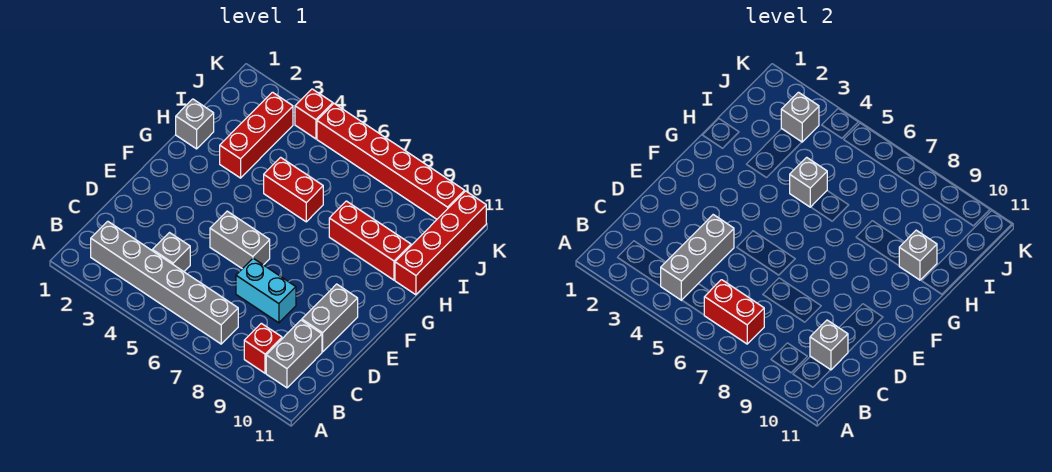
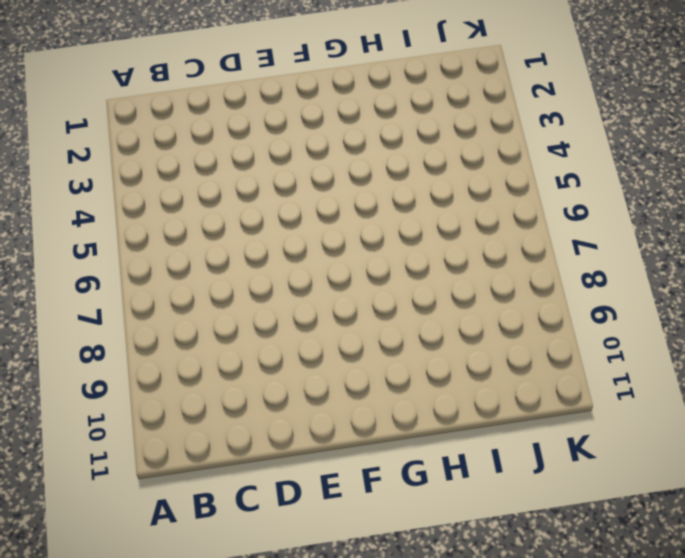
none -> grey brick B2:B7 level 1
none -> red brick B9 level 1
none -> grey brick B10:C10 level 1

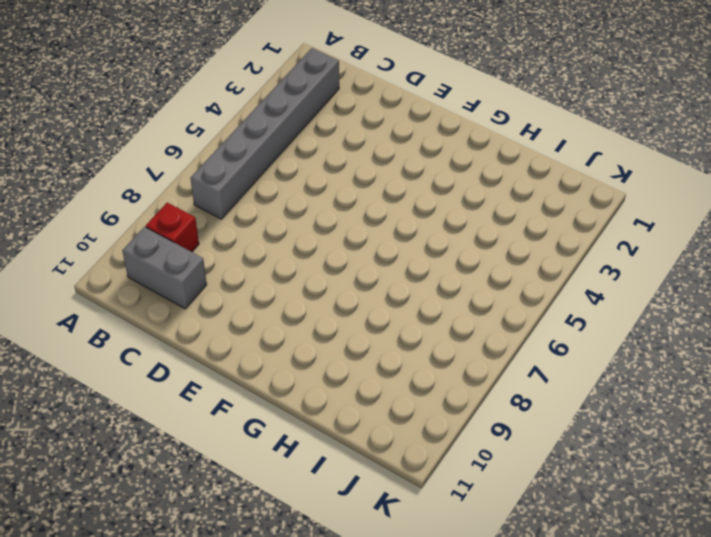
none -> grey brick C4 level 1
none -> cyan brick D7:D8 level 1
none -> grey brick D10:E10 level 1

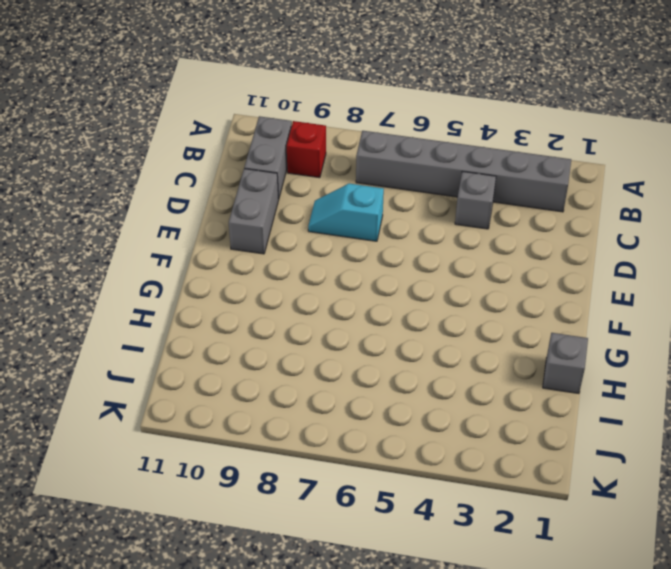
cyan slope D7:D8 level 1 top 7 -> cyan brick D7:D8 level 1
none -> grey brick E5:E6 level 1
none -> red brick H3:J3 level 1
none -> red brick H5:H6 level 1

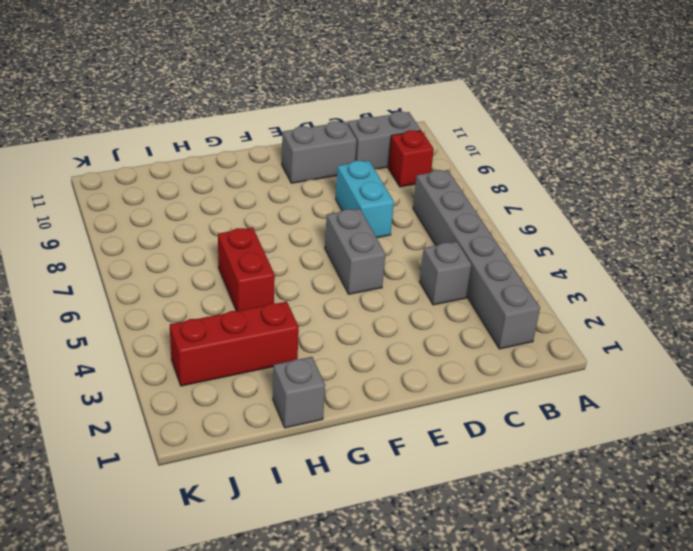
none -> red brick H8:H10 level 1
none -> red brick H11:K11 level 1
none -> red brick K4 level 1

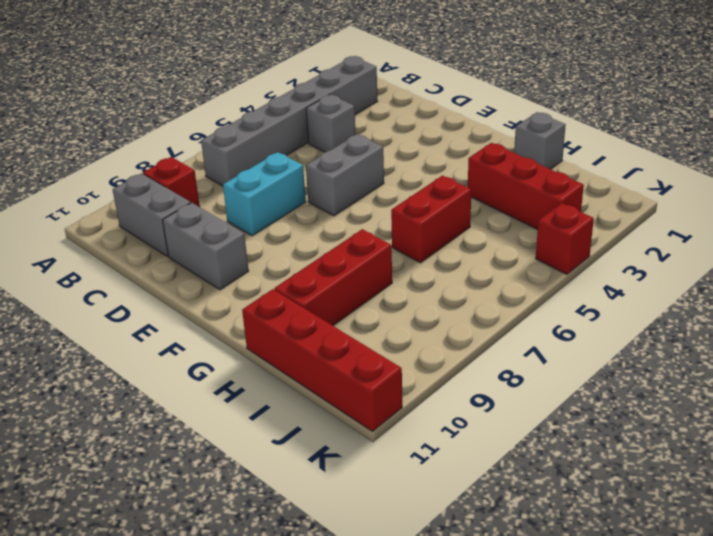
none -> red brick K5:K10 level 1
none -> grey brick B4:D4 level 2
none -> red brick B6:B7 level 2

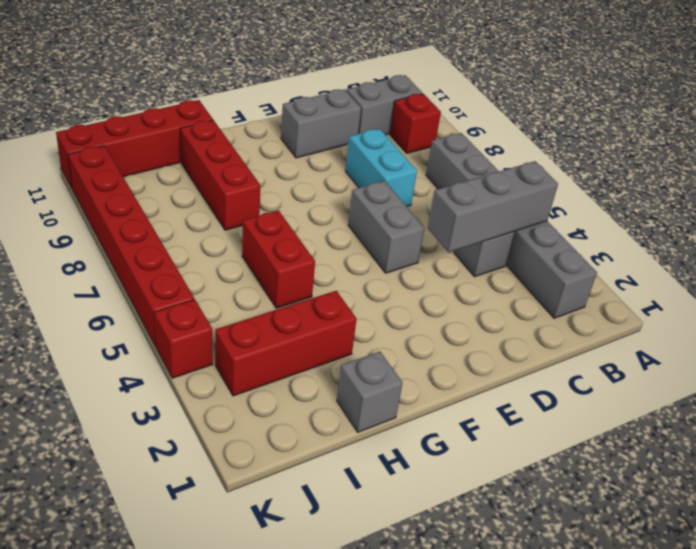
none -> red brick B6:B7 level 2
none -> grey brick C10 level 2
none -> grey brick H5 level 2

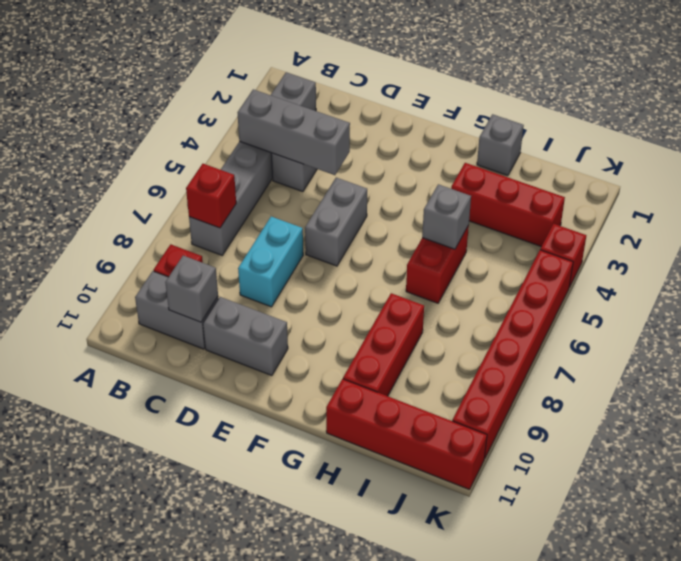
red brick B7 level 2 -> red brick B6:B7 level 2
none -> grey brick H10 level 2
none -> grey brick J3 level 2

